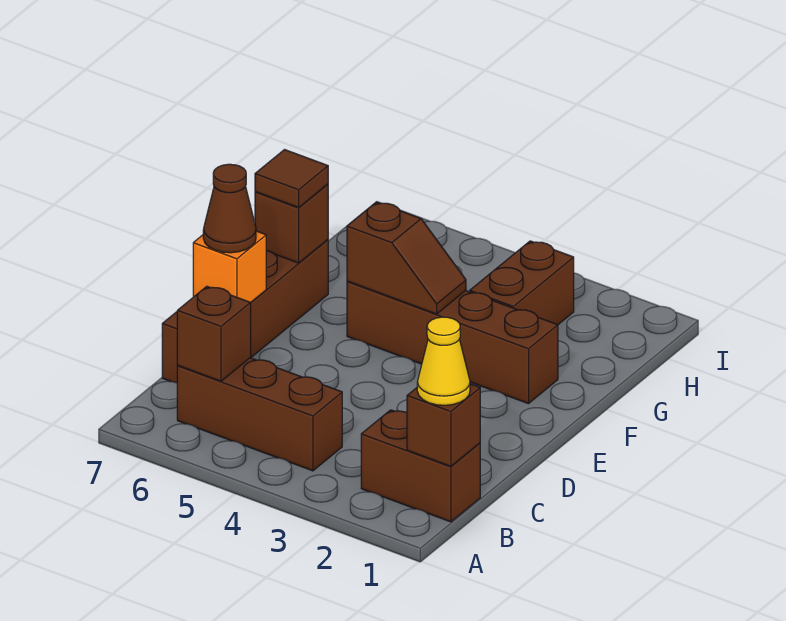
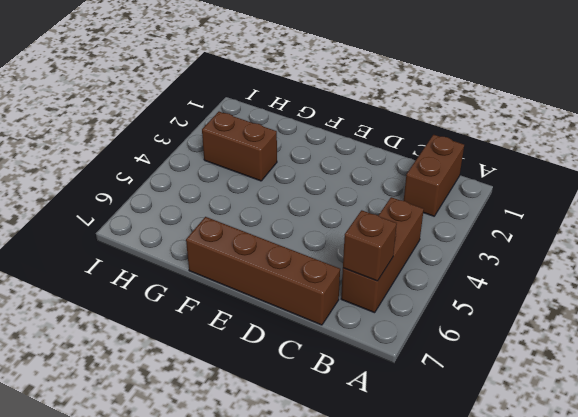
none -> brown brick F2:F5 level 1
none -> brown brick B1 level 2
none -> orange brick D7 level 2

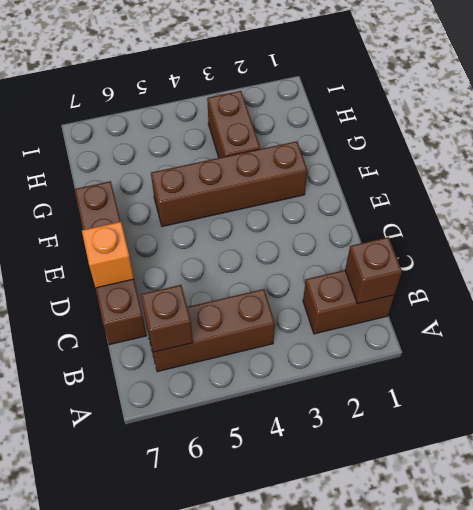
none -> brown slope F4:F5 level 2 top 5
none -> brown brick F7 level 2
none -> yellow cone B1 level 3

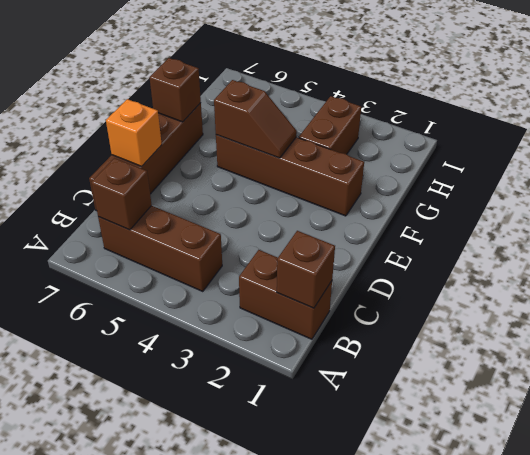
none -> yellow cone B1 level 3
none -> brown cone D7 level 3
none -> brown tile F7 level 3

